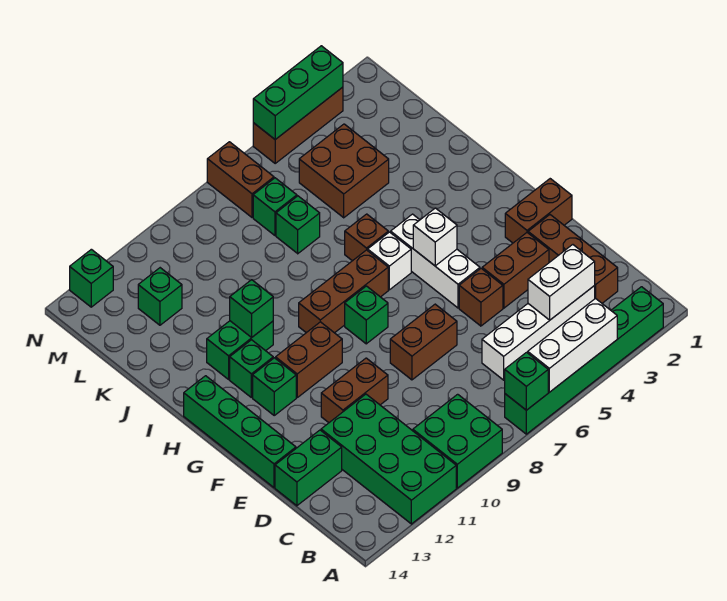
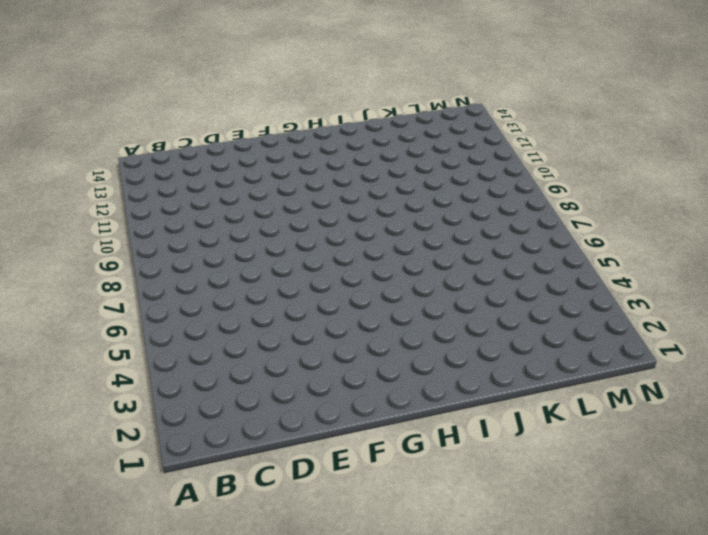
none -> green brick A2:A7 level 1
none -> green brick A9:B10 level 1
none -> green brick A11:D12 level 1
none -> brown brick C2:E2 level 1

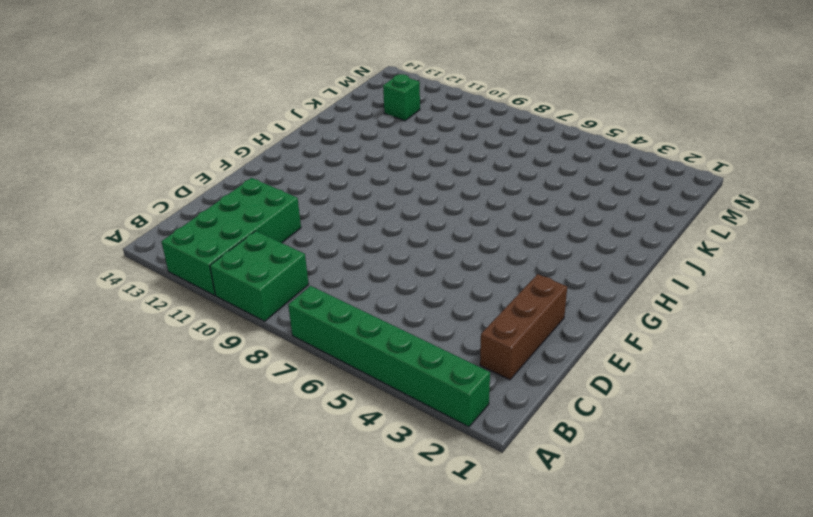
none -> white brick C3:C6 level 1
none -> green brick D13:D14 level 1
none -> brown brick E3:E4 level 1
none -> brown brick E5 level 1

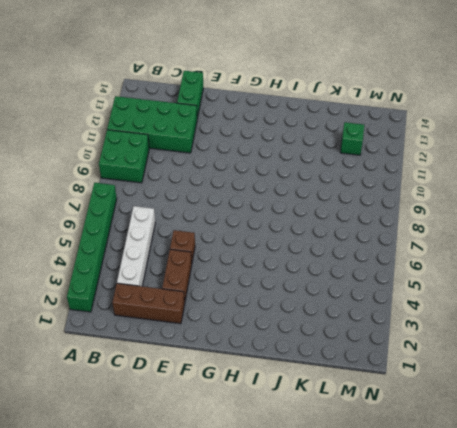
none -> brown brick E7:E8 level 1
none -> brown brick E10:E11 level 1
none -> green brick E14:H14 level 1
none -> brown brick F1:F2 level 1

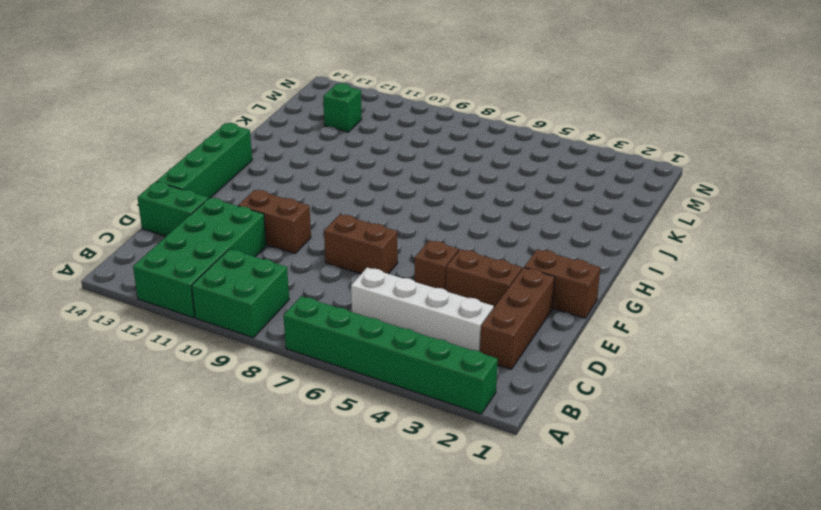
none -> white brick F5:H5 level 1
none -> green brick G8 level 1
none -> brown brick G10:G11 level 1
none -> green brick G12 level 1

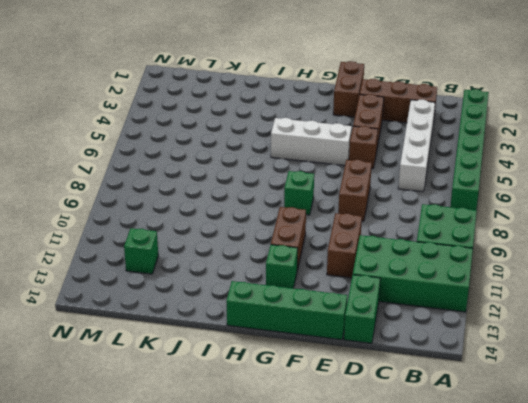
none -> white brick H6 level 1
none -> brown brick H7:H9 level 1
none -> green brick H12 level 1
none -> brown brick I6 level 1

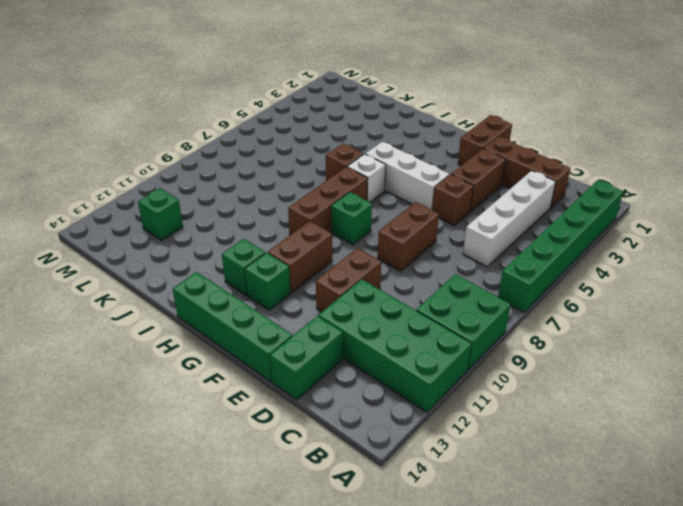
none -> green brick I11:I12 level 1
none -> brown brick K4:L5 level 1
none -> green brick K7 level 1
none -> green brick L7 level 1

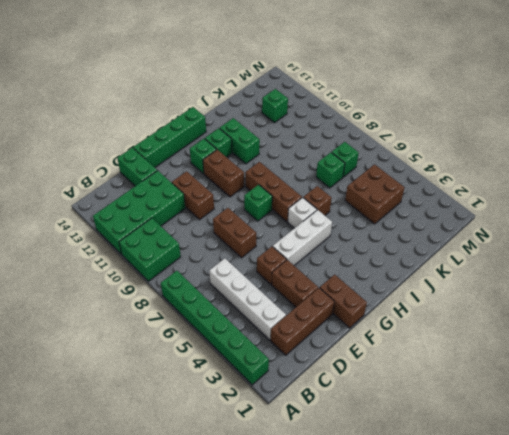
none -> brown brick M7:N7 level 1
none -> brown brick N3:N5 level 1
none -> green brick N13 level 1
none -> white brick A4:A6 level 2

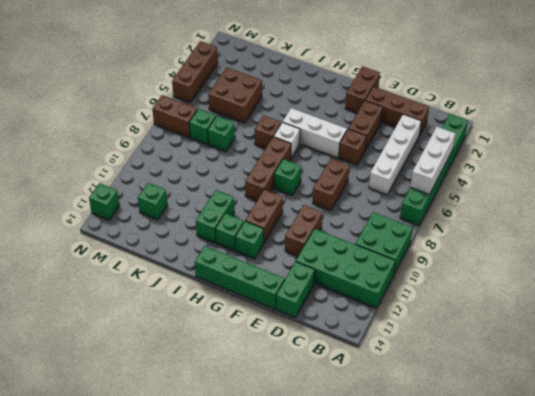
none -> green brick A7 level 2
none -> white brick C3:C4 level 2
none -> white brick G5 level 2
none -> green brick I11 level 2

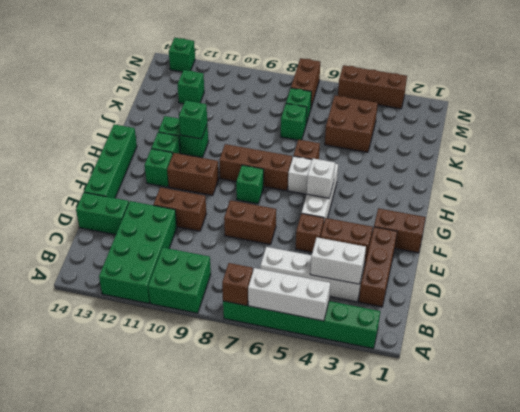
brown brick A7 level 2 -> green brick A7 level 2
none -> green brick N3:N5 level 2

